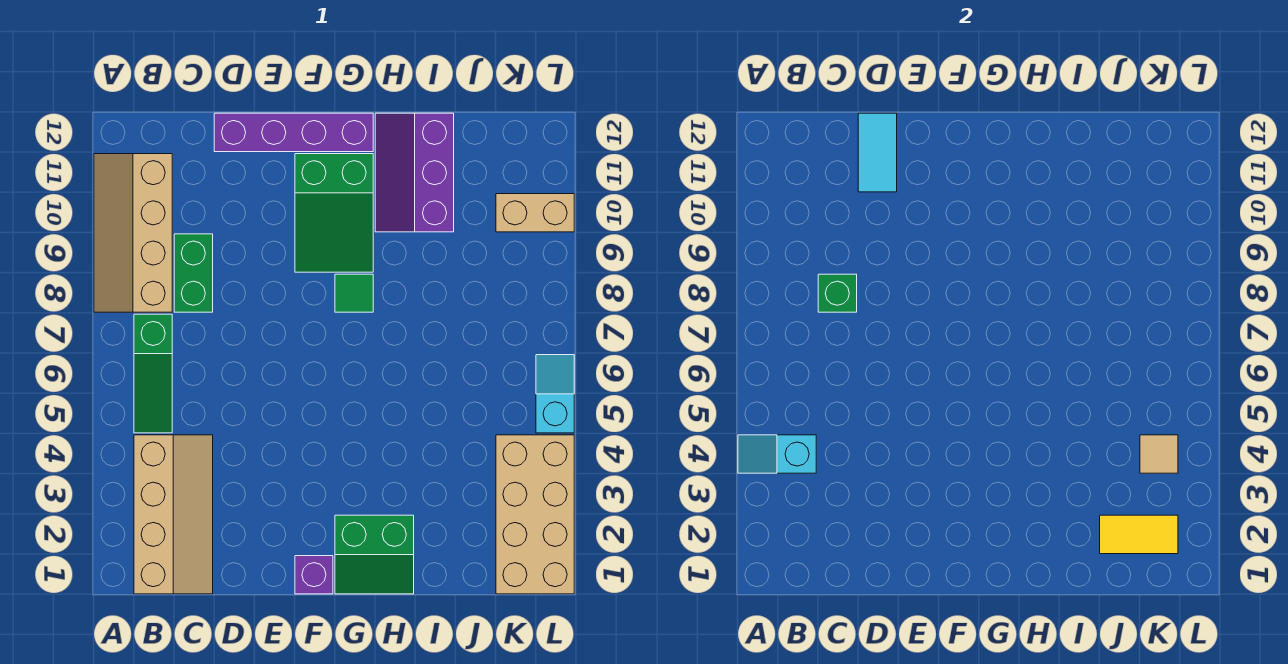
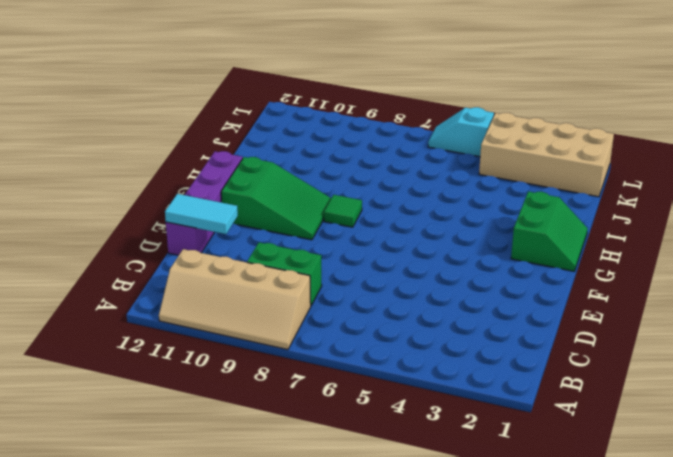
none -> tan slope B1:C4 level 1 top B
none -> green slope B5:B7 level 1 top 7
none -> purple brick F1 level 1

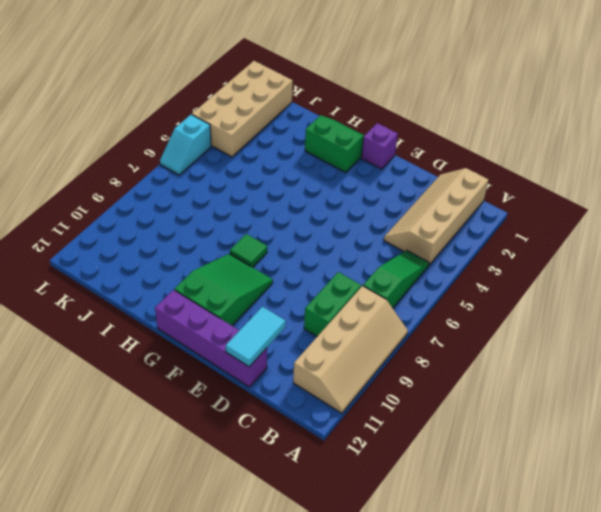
none -> purple slope H10:I12 level 1 top I
none -> tan brick K10:L10 level 1
none -> cyan slope A4:B4 level 2 top B

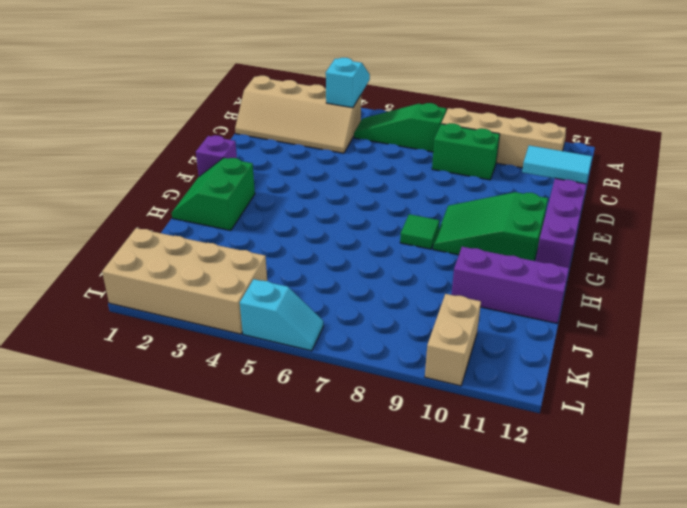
none -> green brick C8 level 2
none -> yellow tile J2:K2 level 2
none -> tan tile K4 level 2

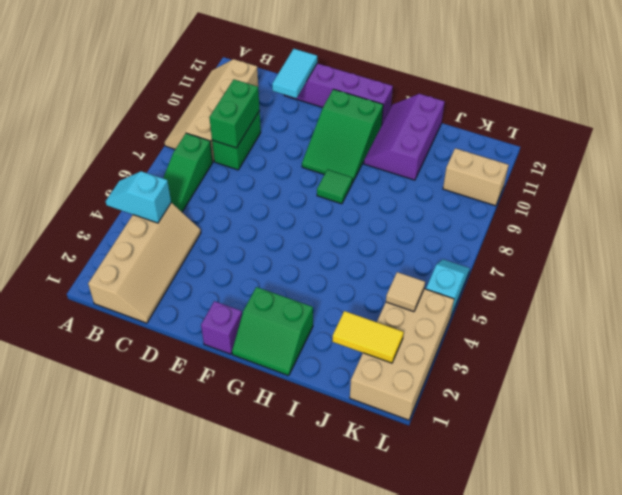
green brick C8:C9 level 2 -> green brick C8 level 2

